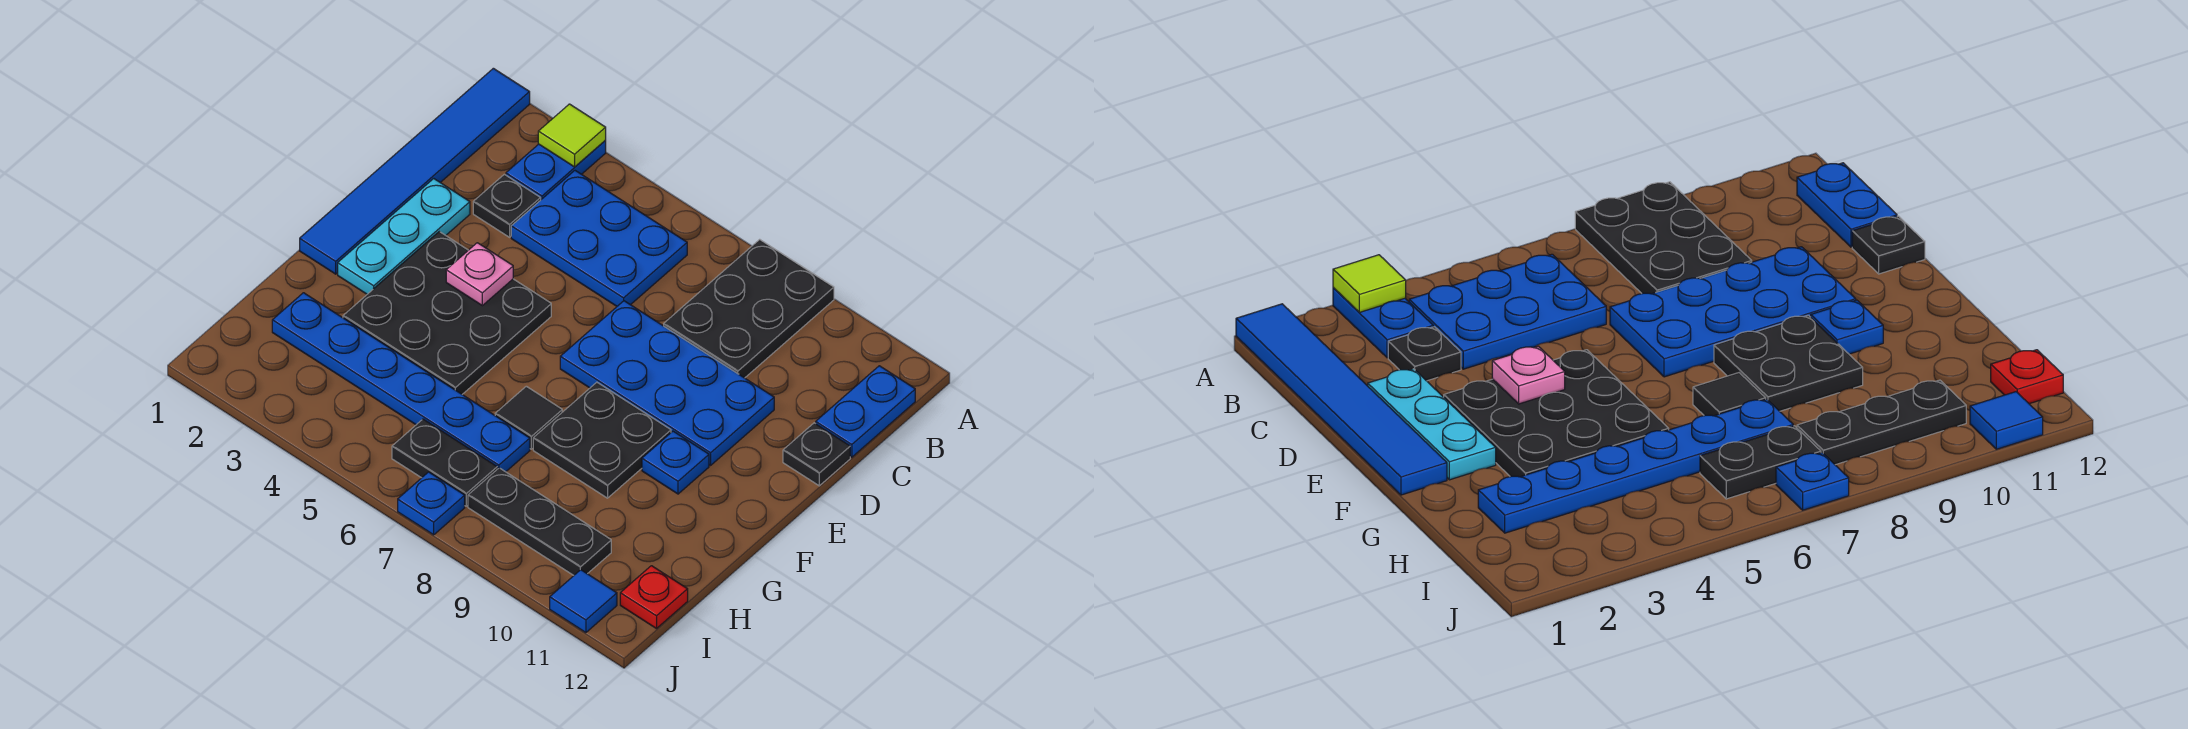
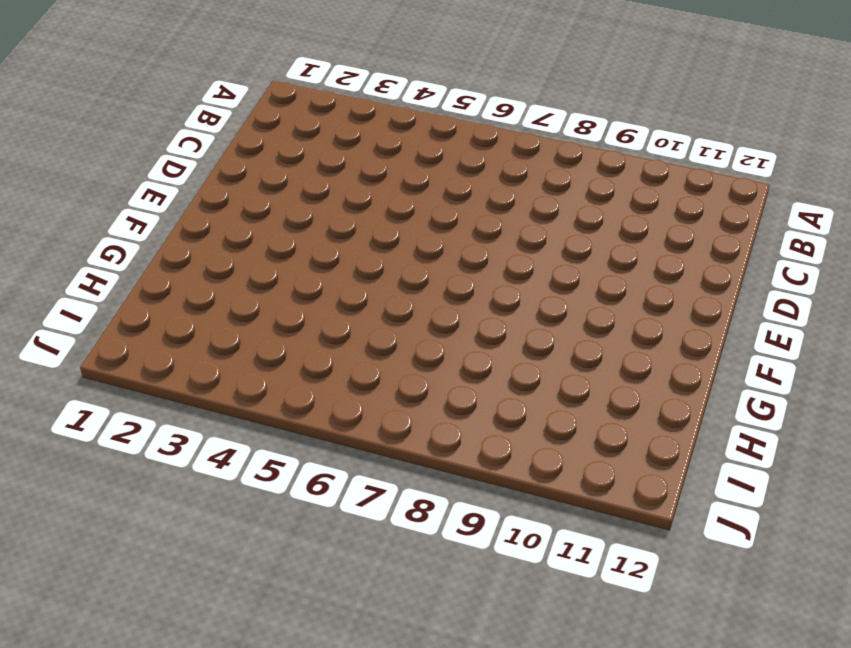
none -> blue tile A1:F1 level 1
none -> blue plate A3:B3 level 1
none -> black plate A8:C9 level 1

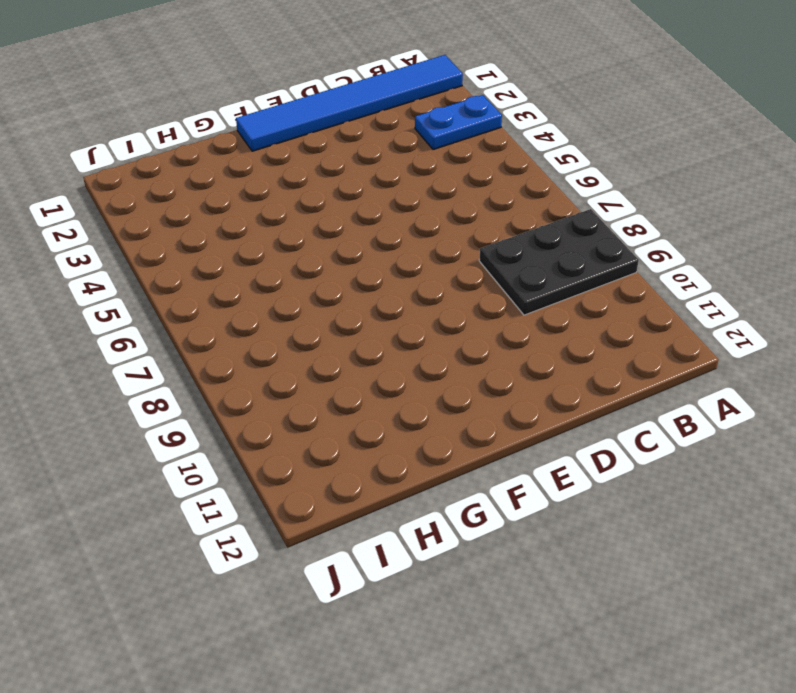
none -> blue plate B4:C6 level 1
none -> blue plate B12:C12 level 1
none -> black plate C3 level 1

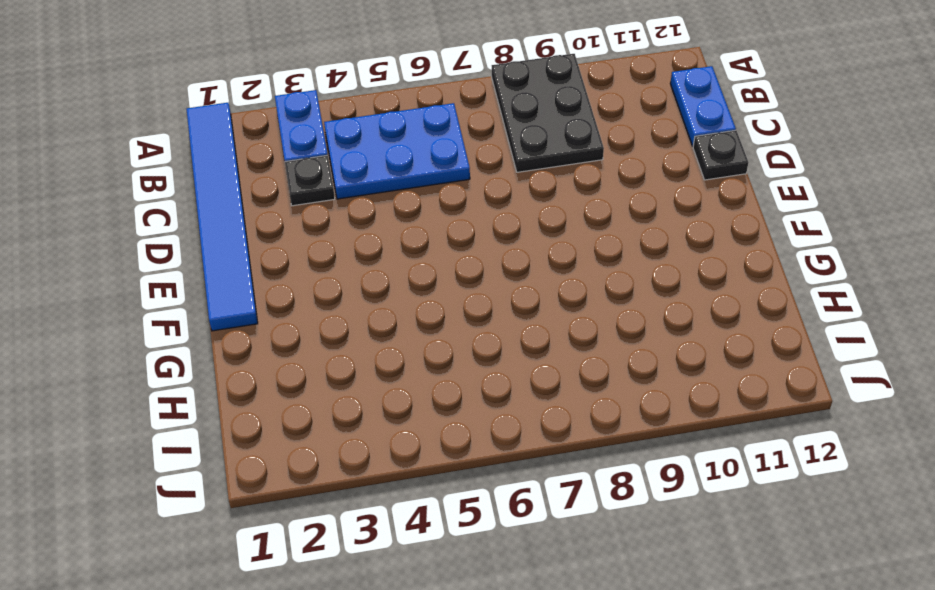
none -> cyan plate D2:F2 level 1
none -> blue plate D7:E10 level 1
none -> black plate E3:G5 level 1

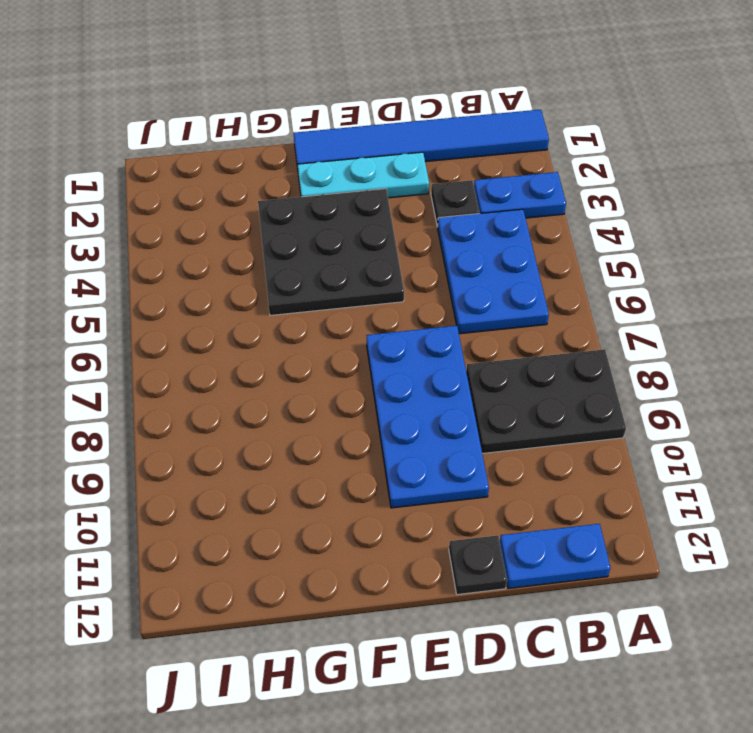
none -> black plate F8:G9 level 1
none -> blue plate F10 level 1
none -> black tile G7 level 1

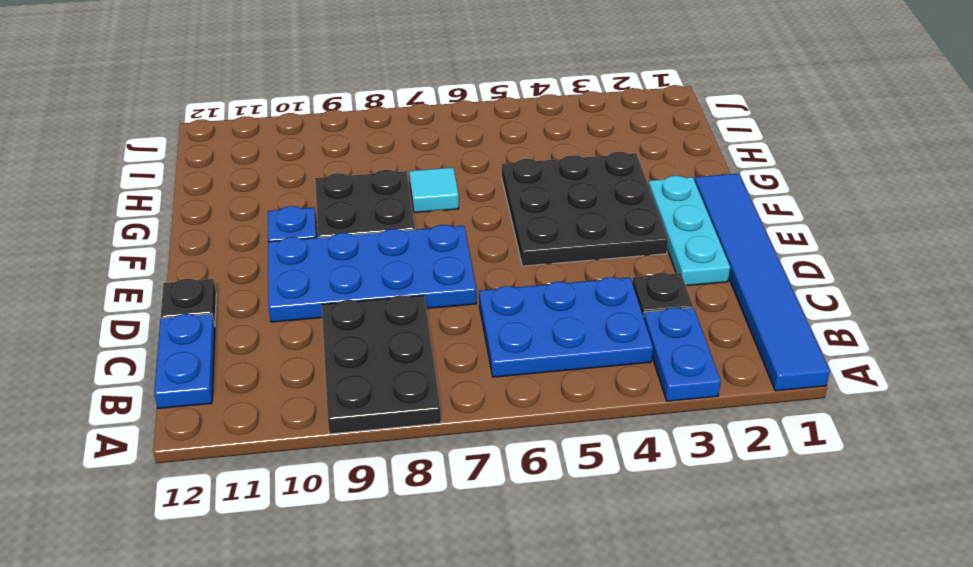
cyan tile G7 level 1 -> black tile G7 level 1
none -> blue plate H2:H7 level 1
none -> black plate I6:I7 level 1
none -> black plate I8:I10 level 1

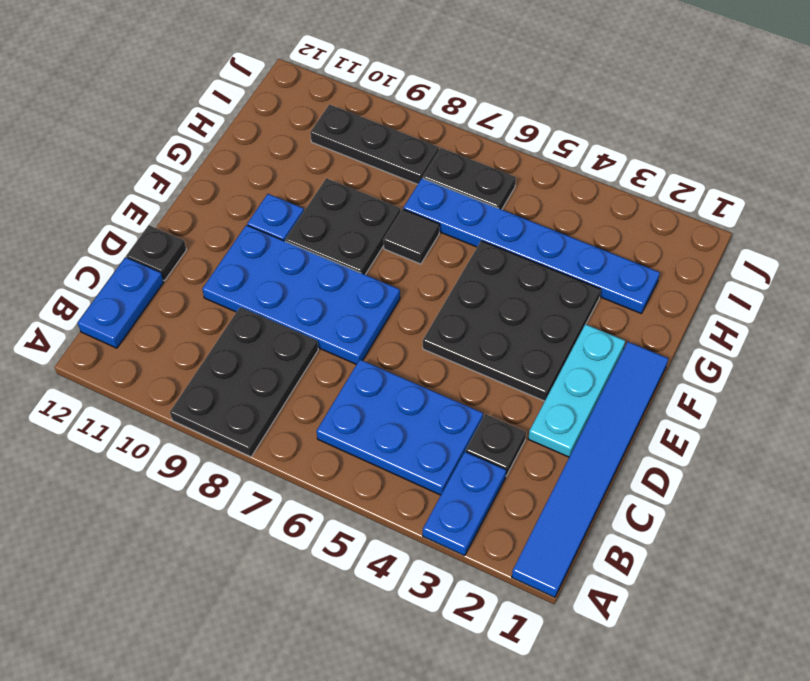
none -> red plate I12 level 1
none -> blue plate J7 level 1
none -> blue tile J11 level 1

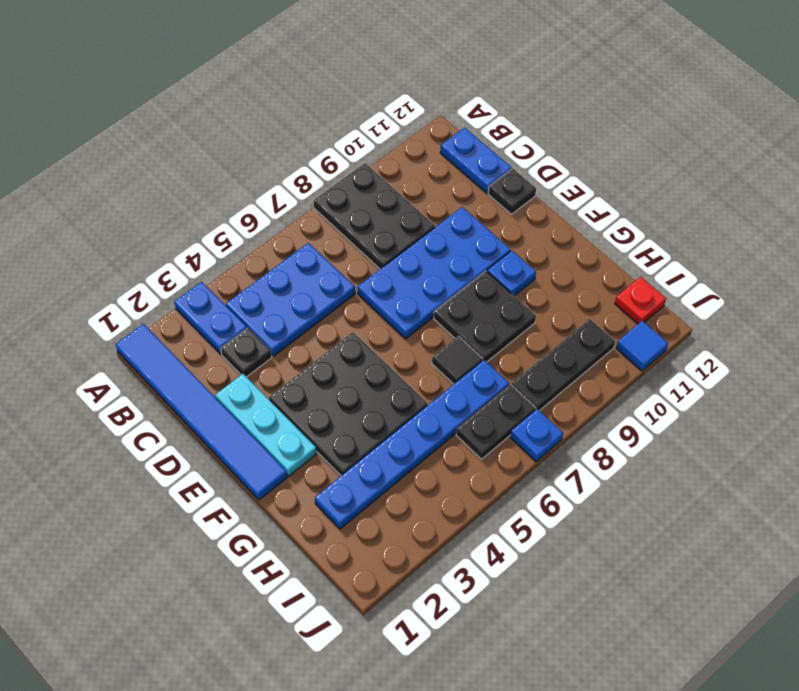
none -> lime tile A3 level 2
none -> pink plate E4 level 2

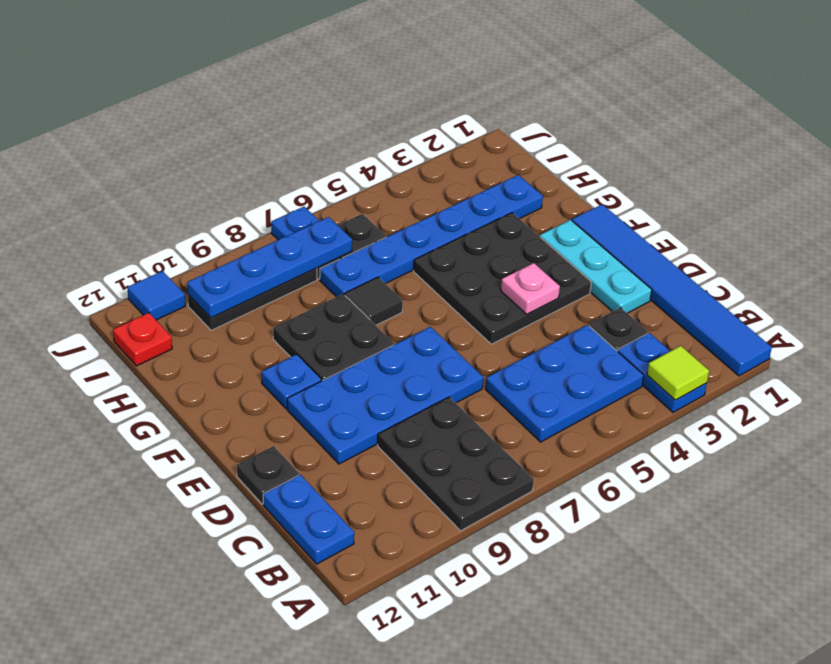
blue plate I7:I10 level 2 -> none

